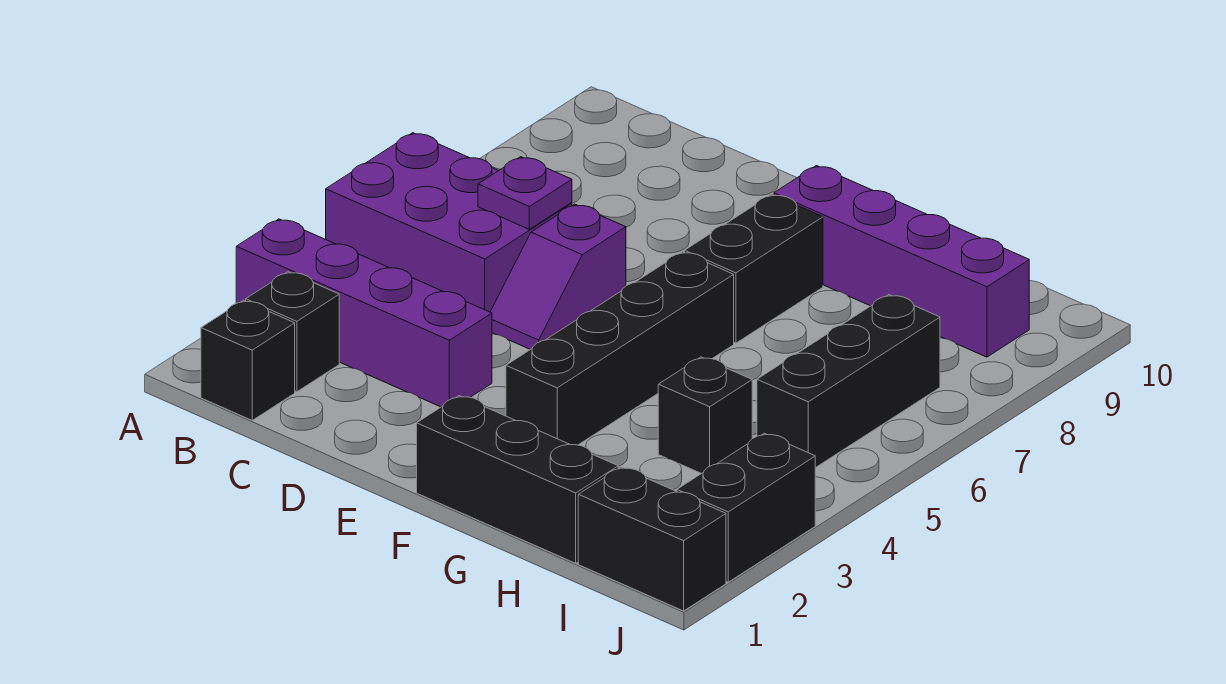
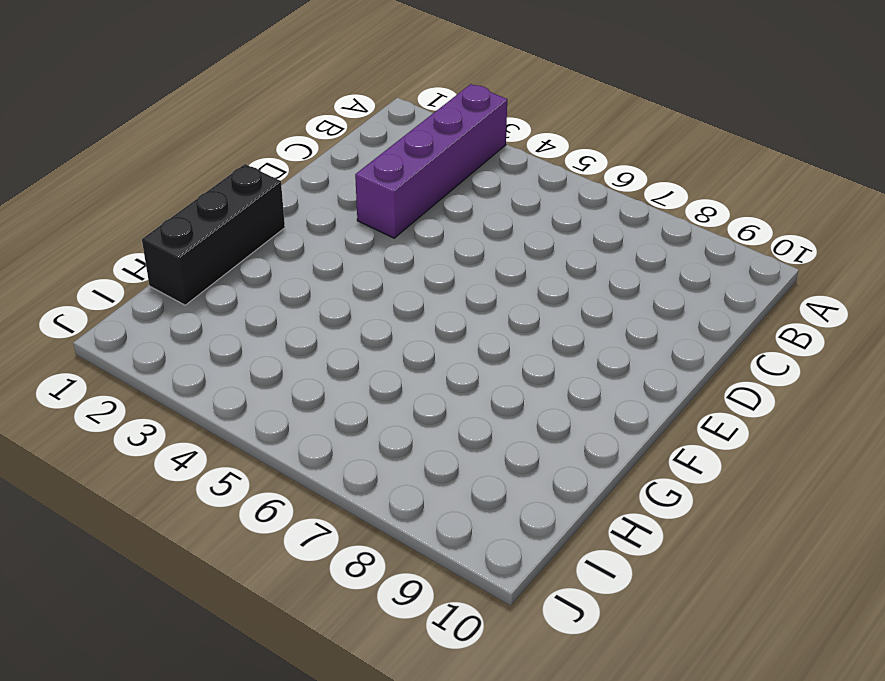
none -> purple brick A5:C6 level 1
none -> black brick B1 level 1
none -> black brick B2 level 1

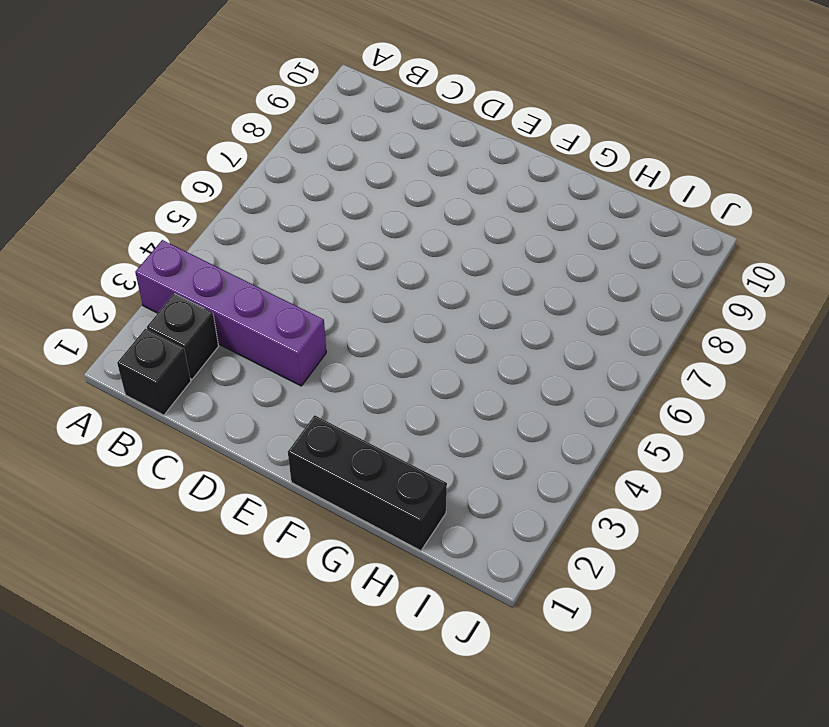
none -> purple brick A5:C6 level 1
none -> purple slope D5:D6 level 1 top 6
none -> black brick F3:F6 level 1

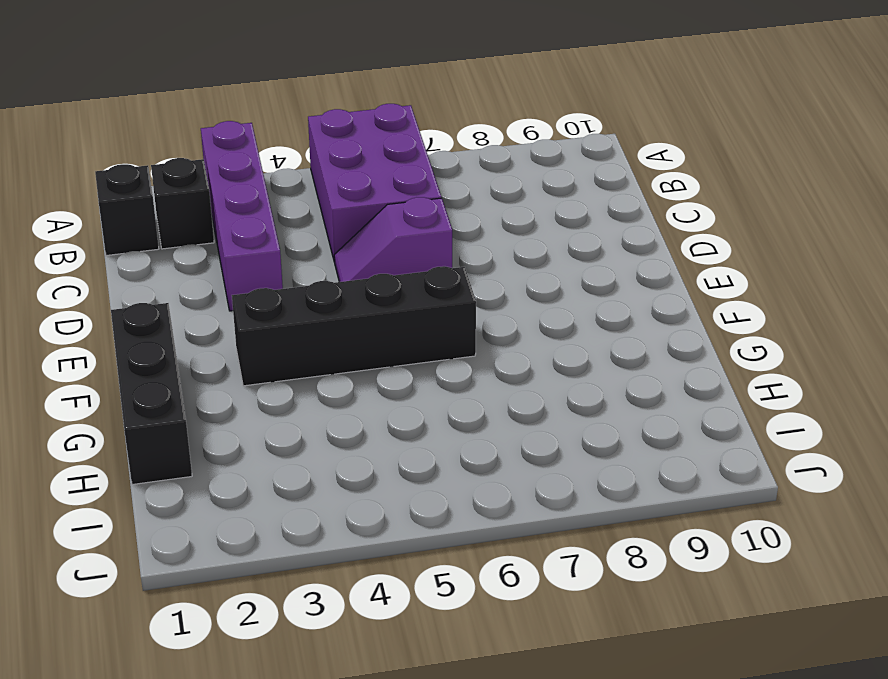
none -> black brick F7:F8 level 1
none -> purple brick F9:I9 level 1
none -> black brick H4 level 1

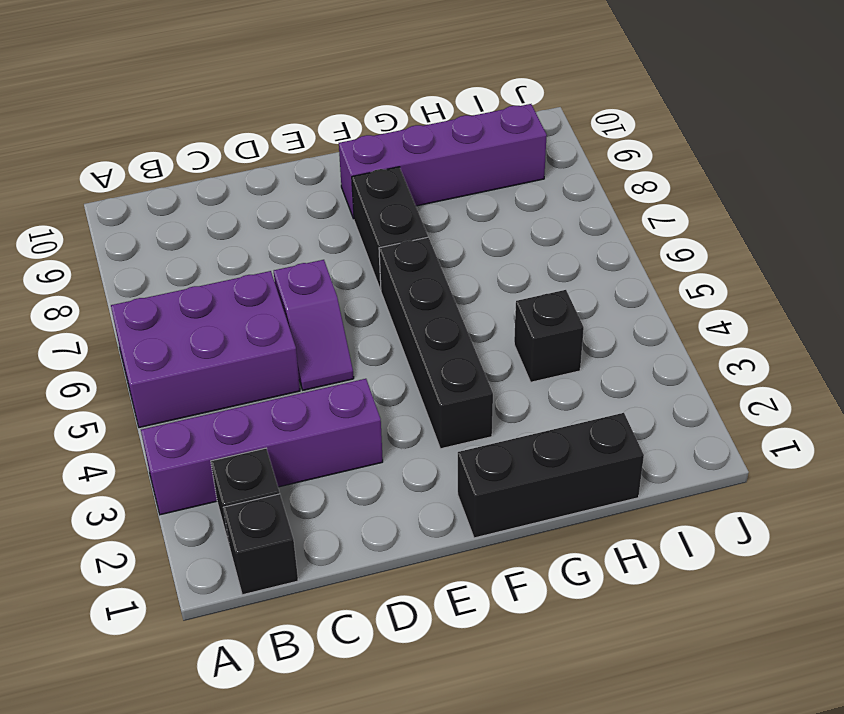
none -> black brick I1:J1 level 1
none -> black brick I5:I7 level 1
none -> black brick J2:J3 level 1

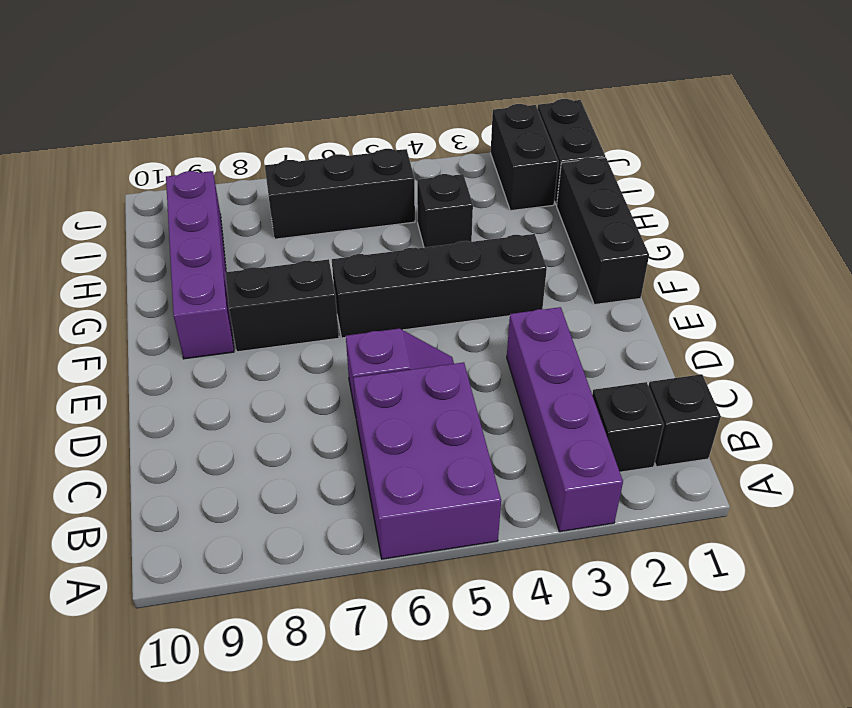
black brick I2:J2 level 1 -> black brick J2:J3 level 1
none -> purple plate C6 level 2

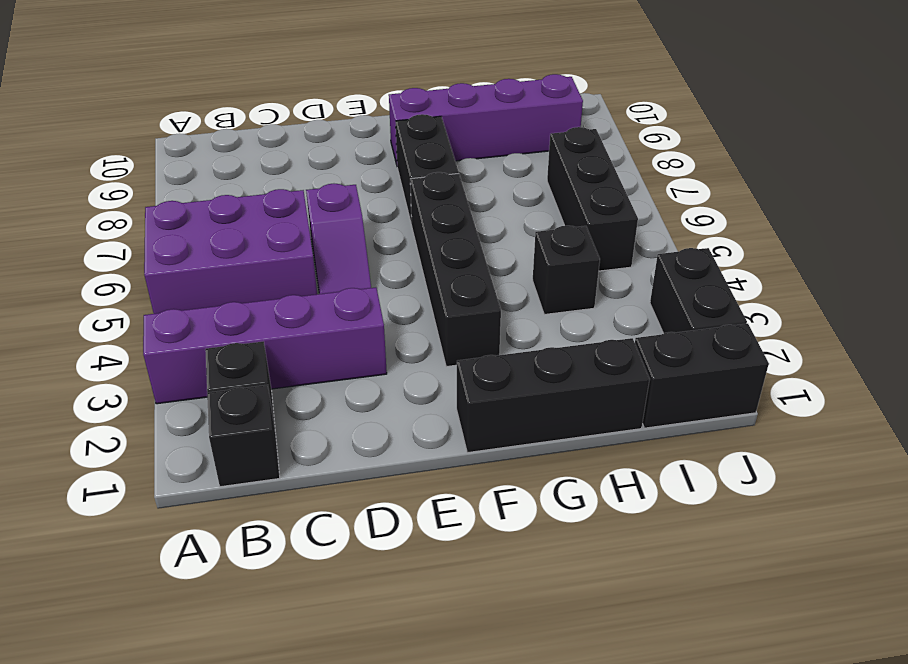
none -> purple plate C6 level 2

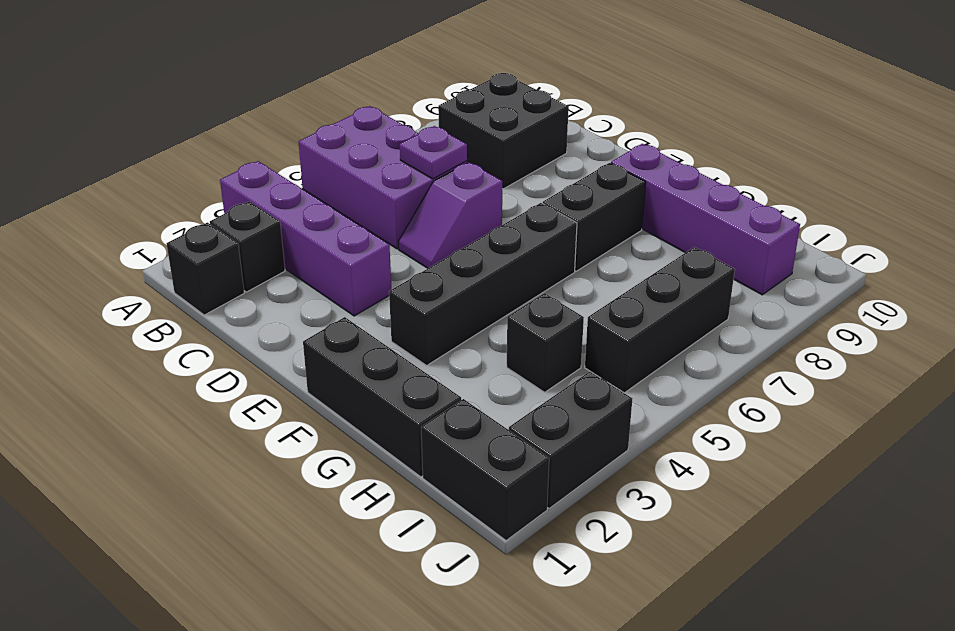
black brick B8:C9 level 1 -> none

